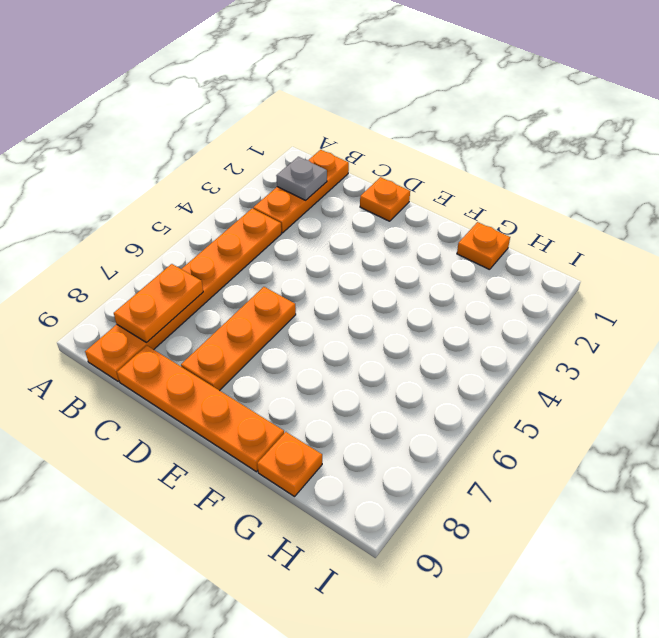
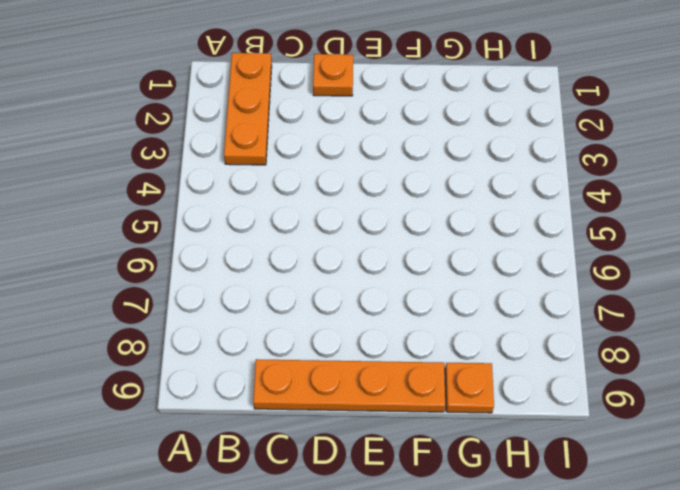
none -> orange plate B4:B9 level 1
none -> orange plate D6:D8 level 1

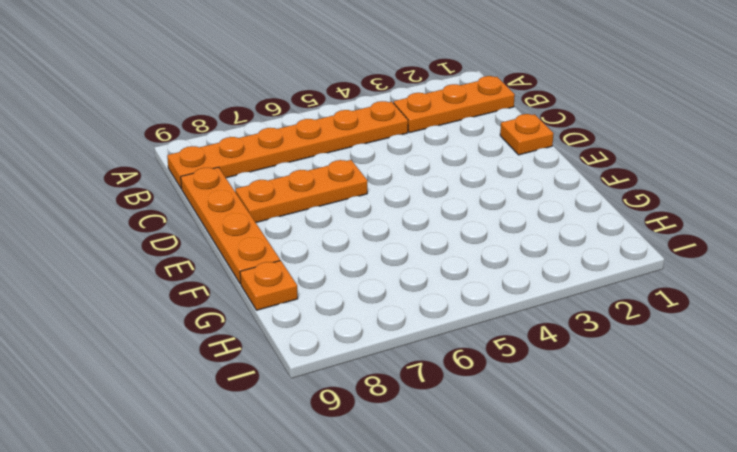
none -> orange plate G1 level 1
none -> grey plate B2 level 2

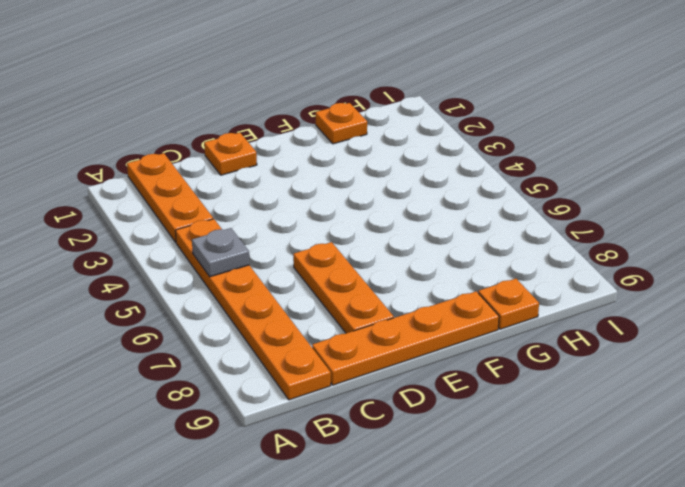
grey plate B5 level 2 -> grey plate B2 level 2
none -> orange plate B7:B8 level 2

